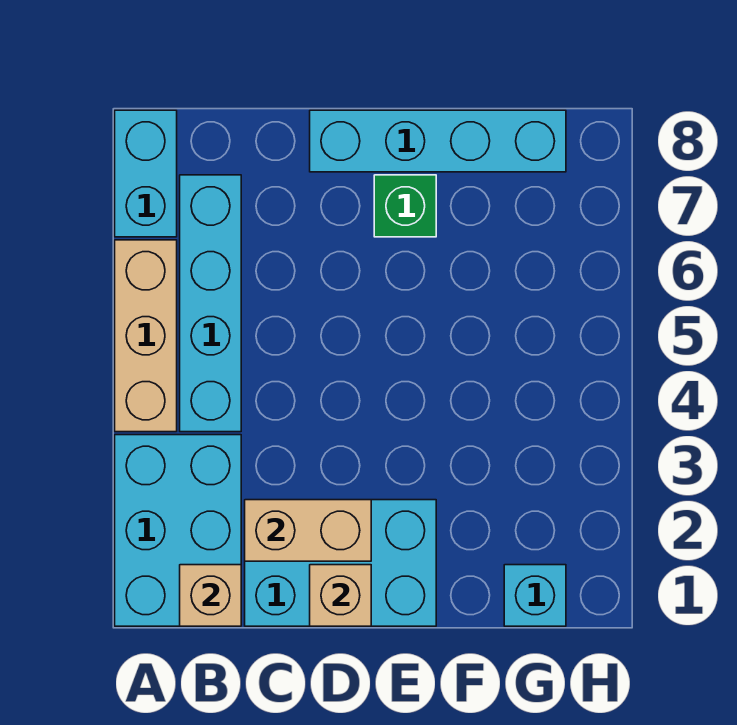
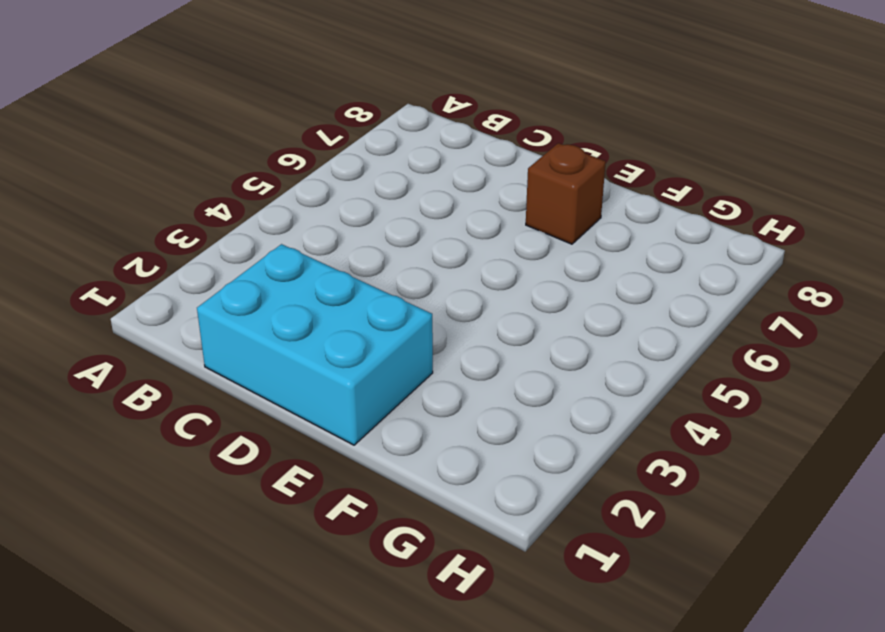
brown brick E7 level 1 -> green brick E7 level 1
none -> cyan brick A1:B3 level 1
none -> tan brick A4:A6 level 1

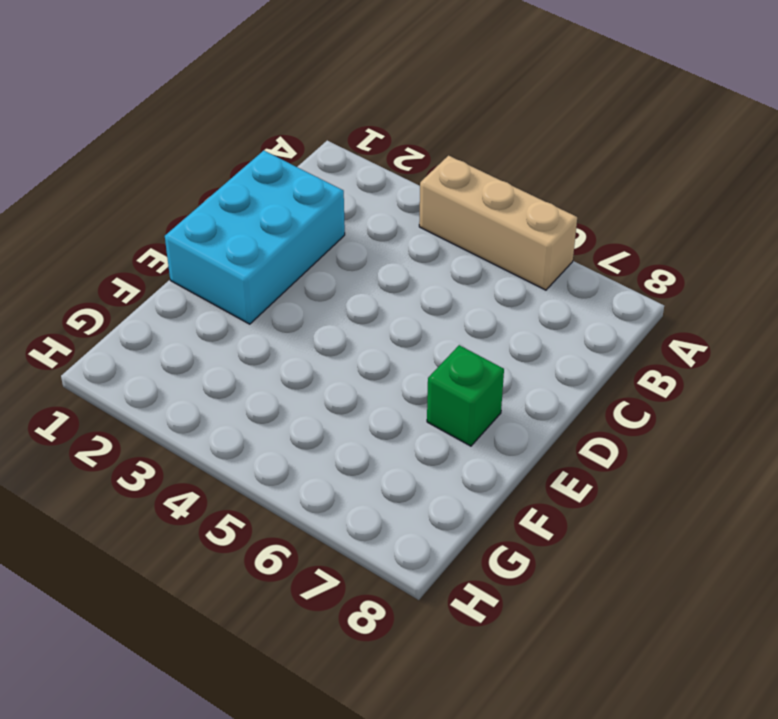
none -> cyan brick A1:B3 level 1
none -> cyan brick A7:A8 level 1

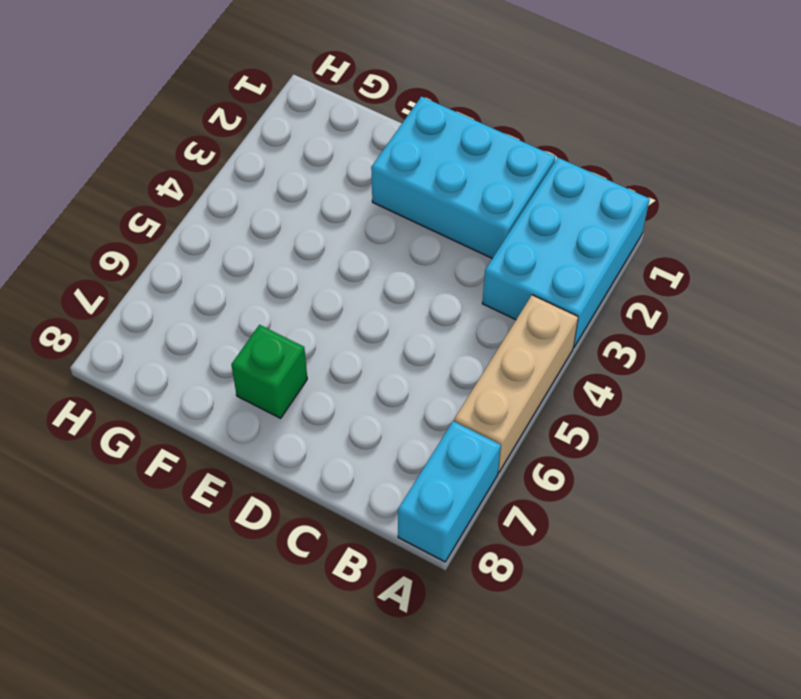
none -> cyan brick B4:B7 level 1
none -> cyan brick D8:G8 level 1

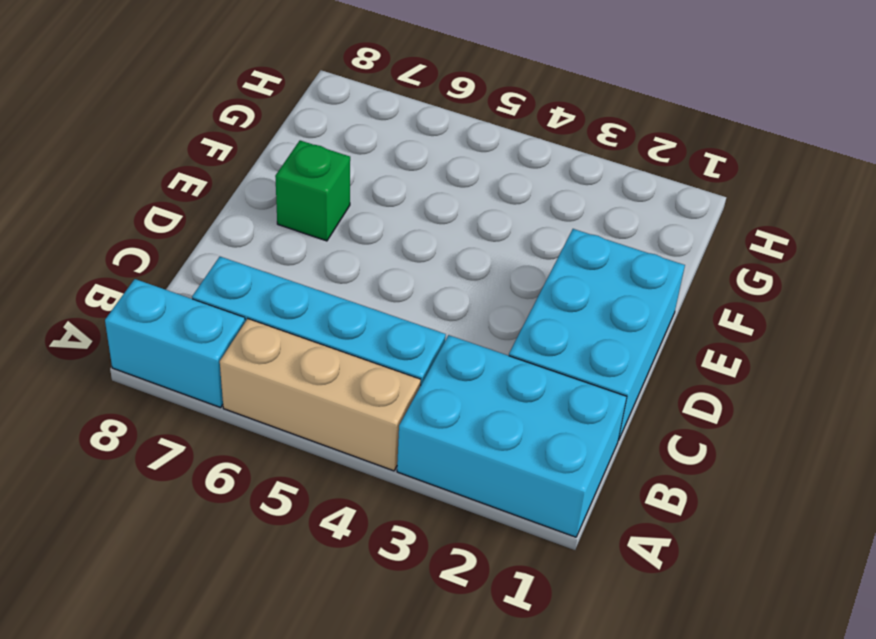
none -> cyan brick D8:G8 level 1
none -> cyan brick G1 level 1

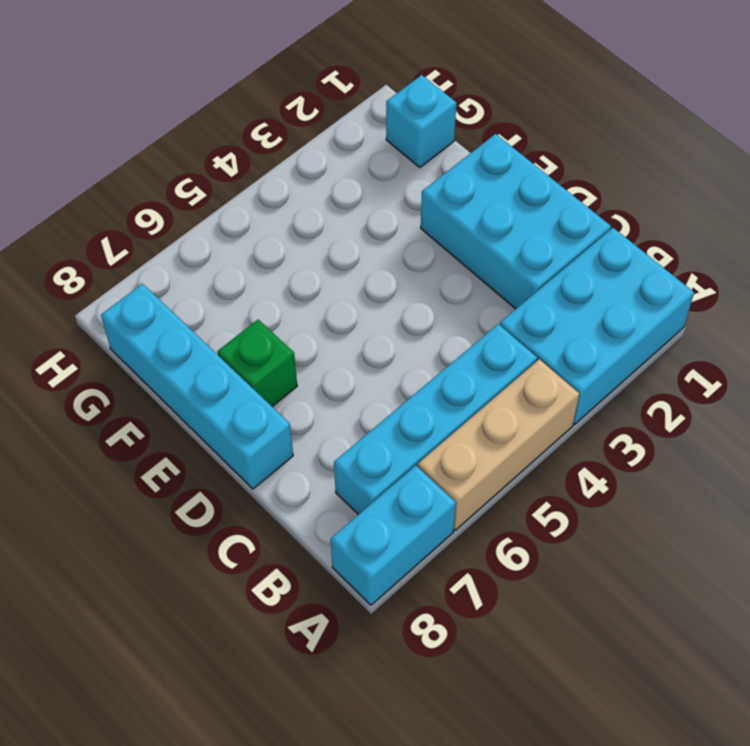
none -> tan brick B1 level 2
none -> tan brick C2:D2 level 2

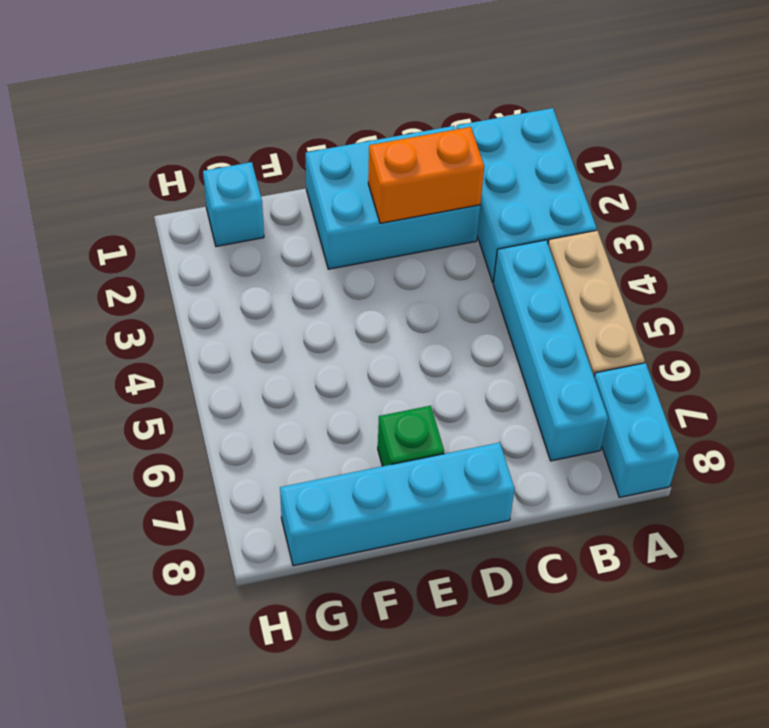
orange brick C2:D2 level 2 -> tan brick C2:D2 level 2
none -> tan brick B1 level 2
none -> tan brick D1 level 2

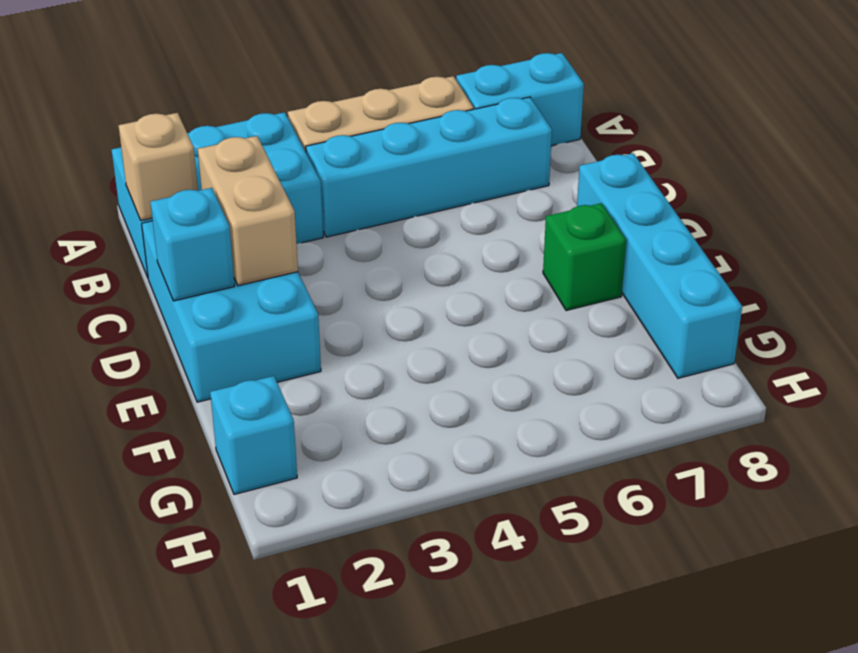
cyan brick D1 level 2 -> tan brick D1 level 2

